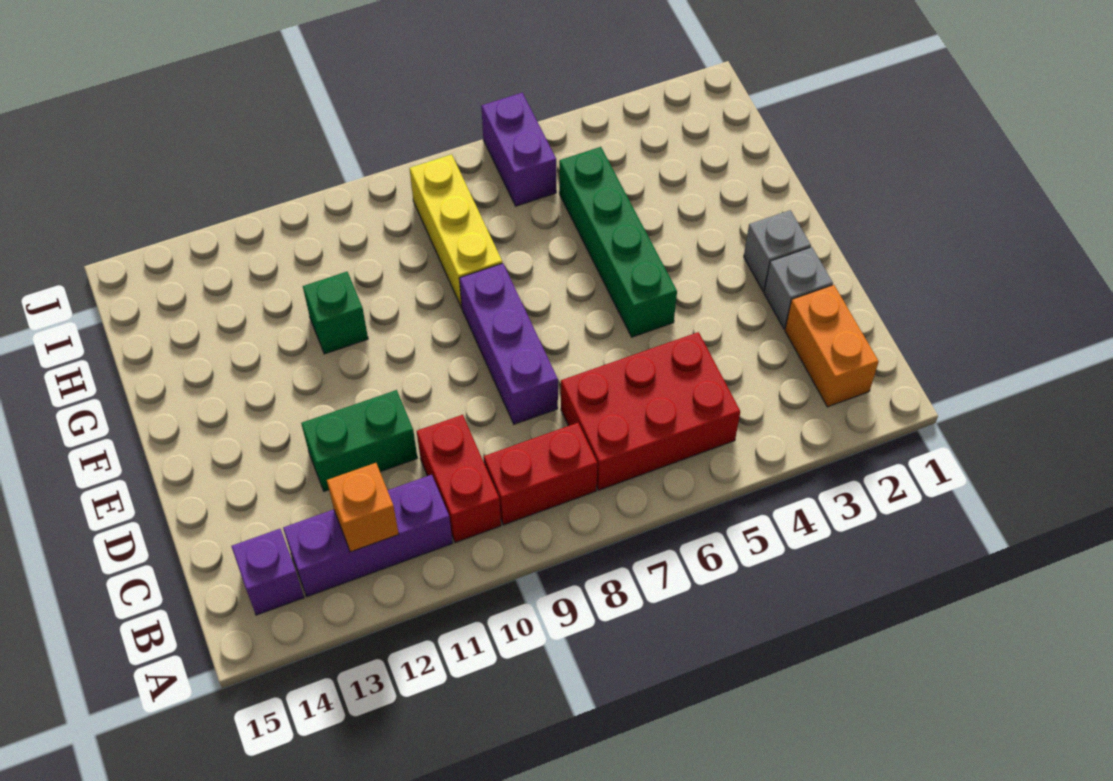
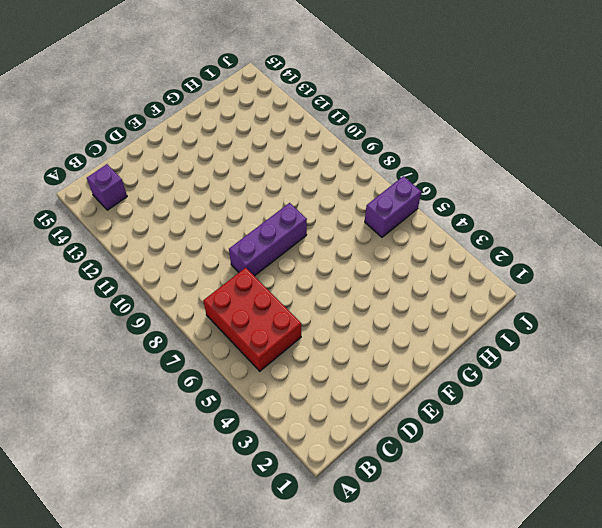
none -> orange brick B2:C2 level 1
none -> red brick B8:B9 level 1
none -> red brick B10:C10 level 1

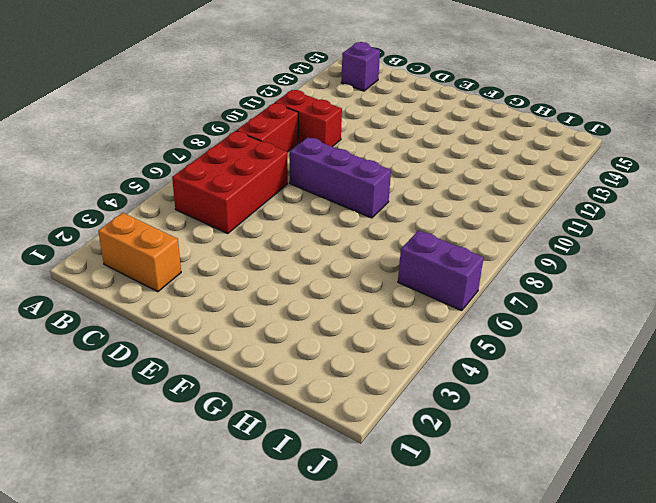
none -> purple brick B11:B13 level 1
none -> grey brick D2 level 1
none -> green brick D11:D12 level 1

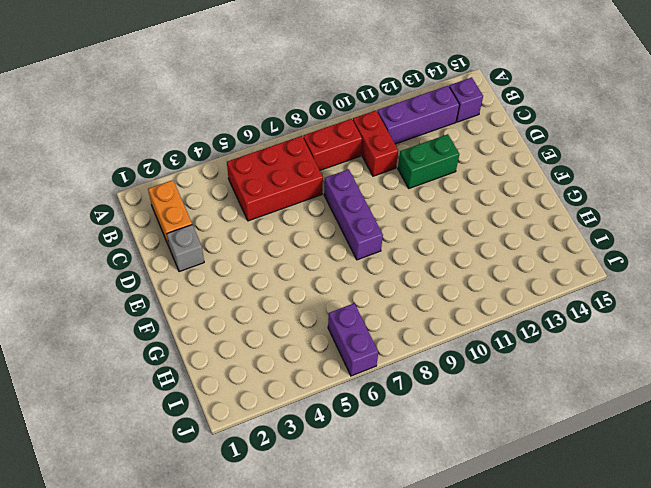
none -> grey brick E2 level 1
none -> green brick E5:H5 level 1
none -> yellow brick G8:I8 level 1

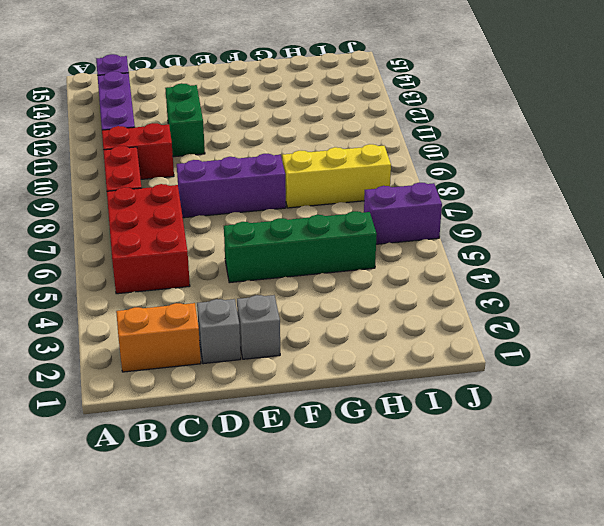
none -> green brick G11 level 1
none -> orange brick B12 level 2

